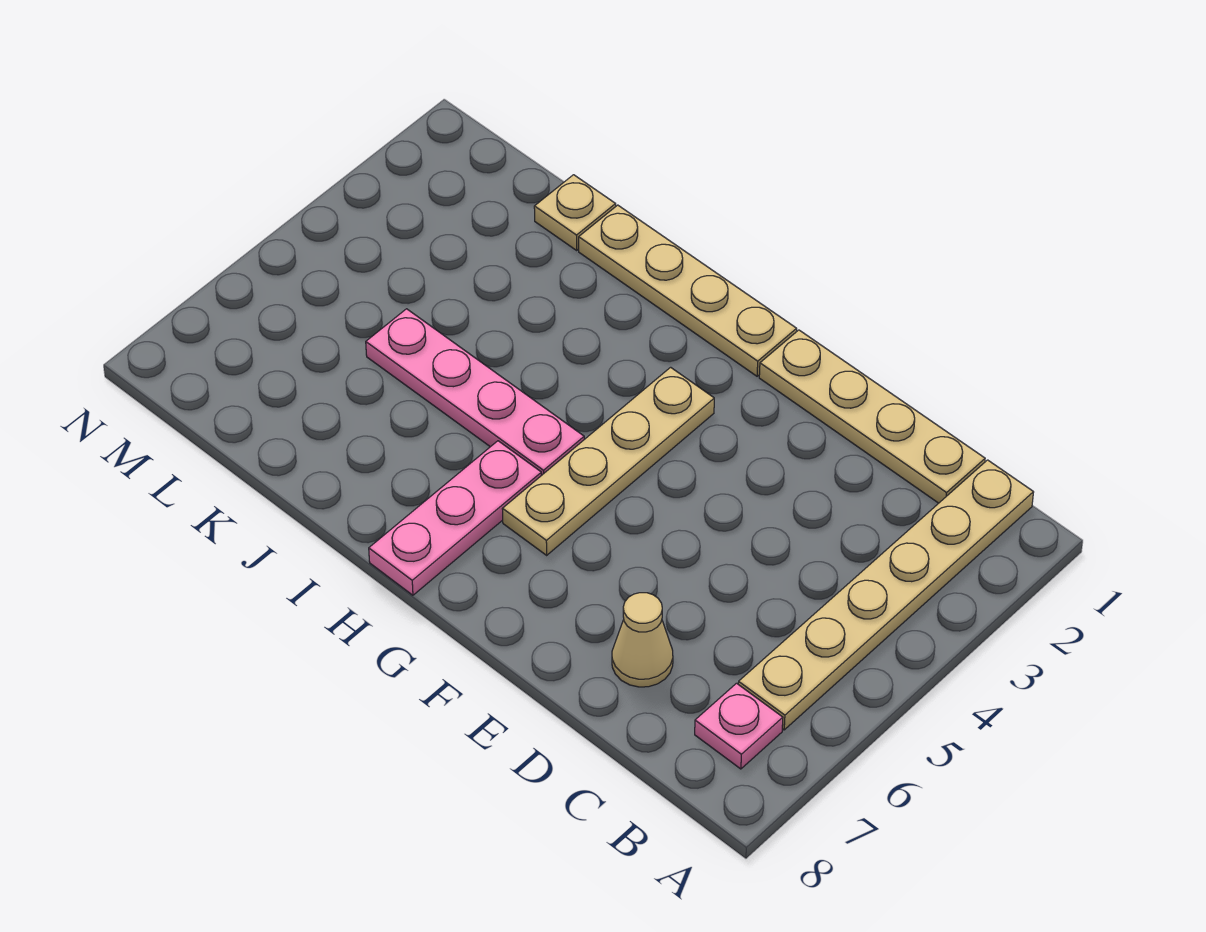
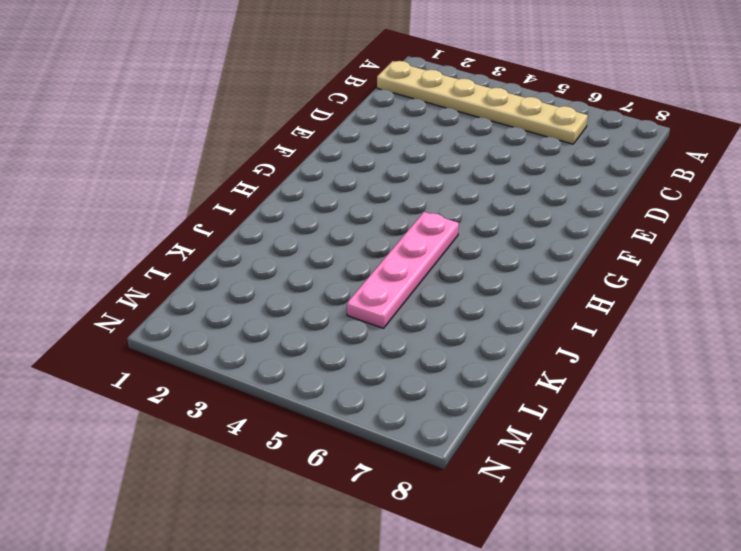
none -> pink plate B7 level 1
none -> tan plate C1:F1 level 1

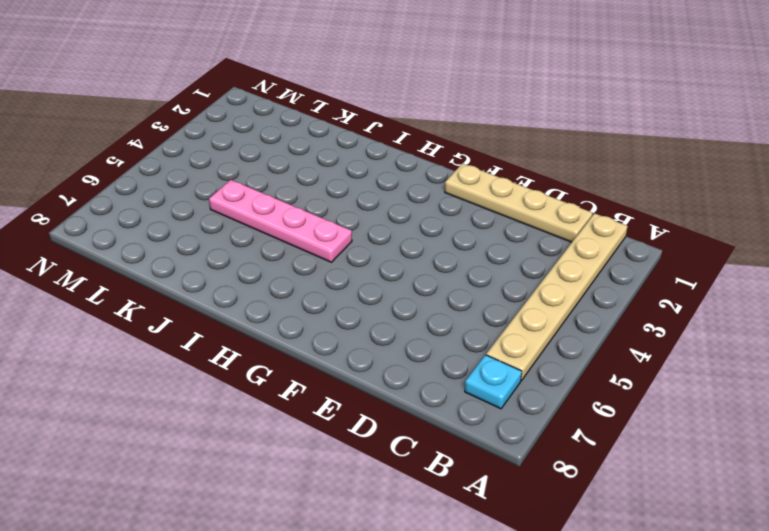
cyan plate B7 level 1 -> pink plate B7 level 1
none -> tan cone D7 level 1
none -> tan plate G1:J1 level 1

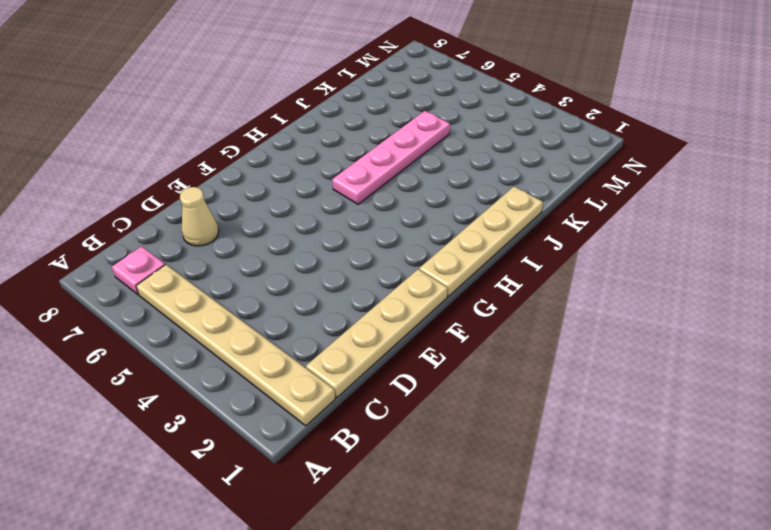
none -> tan plate G3:G6 level 1
none -> pink plate H6:H8 level 1

